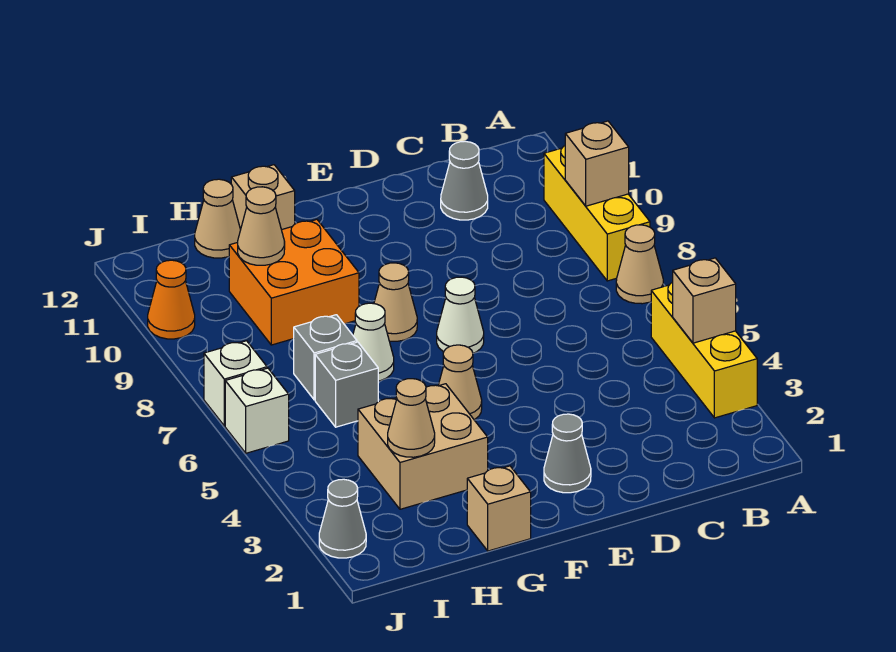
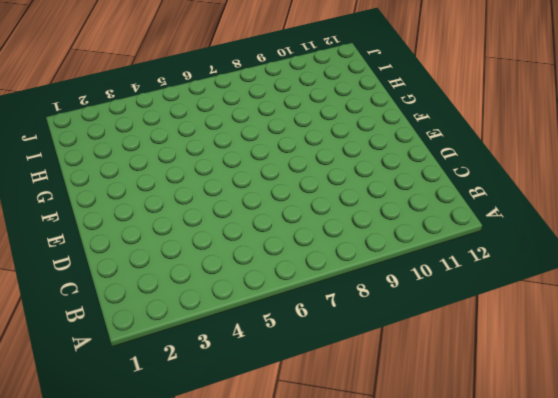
none -> yellow brick A3:A5 level 1
none -> tan cone A7 level 1
none -> yellow brick A8:A10 level 1

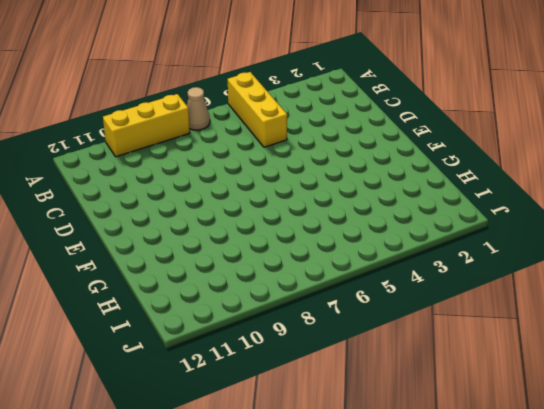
yellow brick A5:C5 level 1 -> yellow brick A3:A5 level 1
none -> grey cone C11 level 1
none -> grey cone E2 level 1
none -> white cone E7 level 1

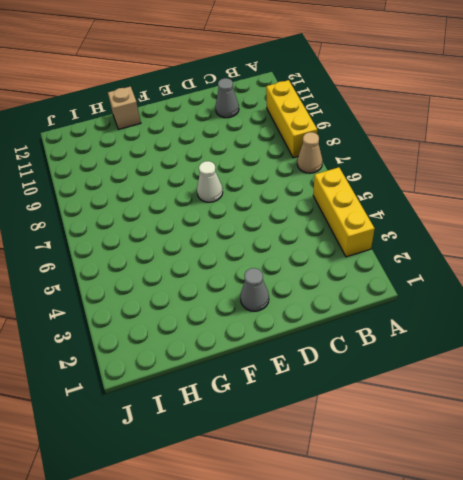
none -> tan cone F5 level 1
none -> tan cone F8 level 1
none -> tan brick G1 level 1

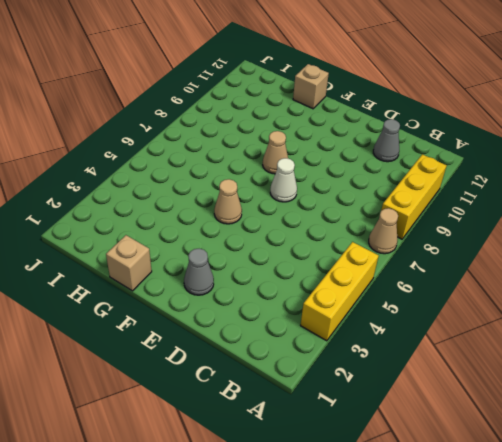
none -> tan brick G3:H4 level 1
none -> white cone G7 level 1
none -> orange brick G9:H10 level 1

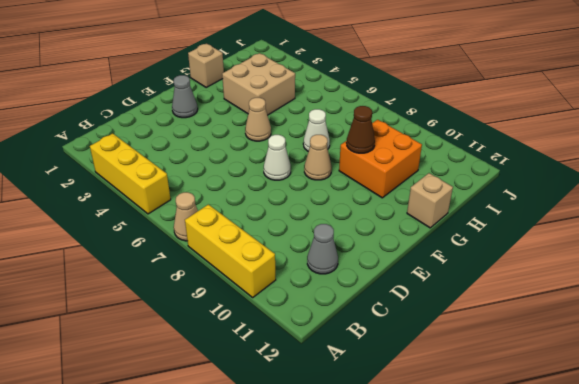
brown cone G9 level 2 -> none
none -> grey brick H6 level 1
none -> grey brick H7 level 1
none -> tan cone H12 level 1

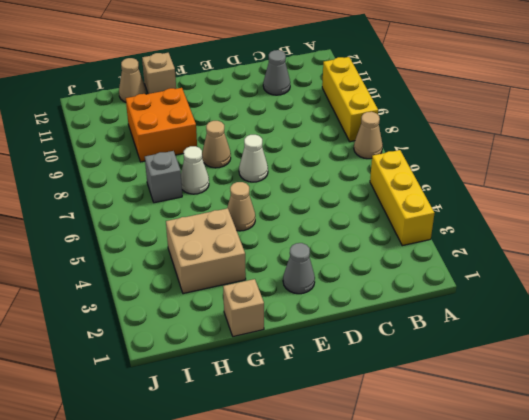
none -> grey brick H6 level 1
none -> grey cone J2 level 1
none -> white brick J6 level 1

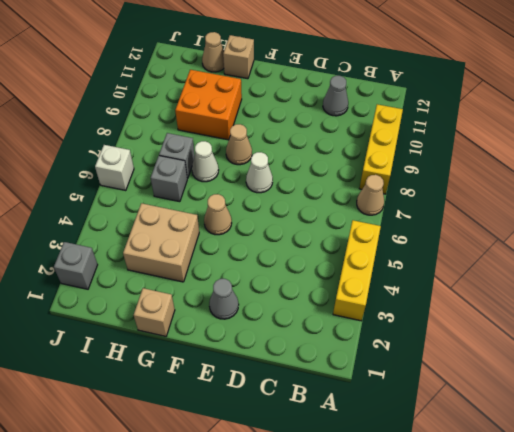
grey brick J2 level 1 -> grey cone J2 level 1
none -> white brick J7 level 1
none -> orange cone J10 level 1
none -> tan brick A4 level 2

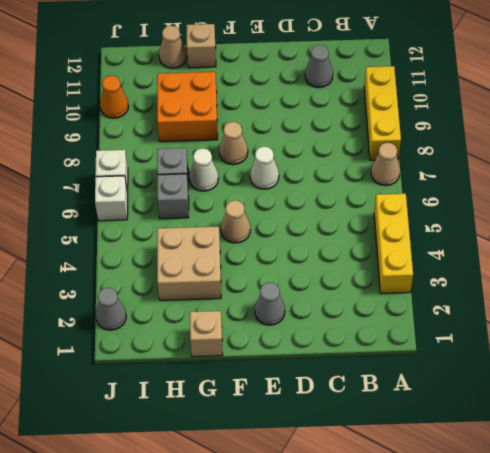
none -> tan brick A4 level 2
none -> tan brick A9 level 2
none -> tan cone H3 level 2

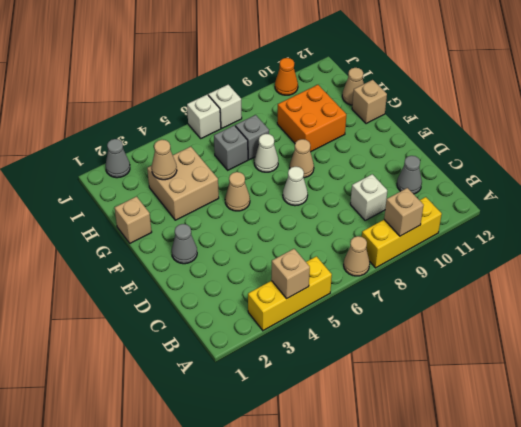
white brick C9 level 1 -> none
none -> tan cone H10 level 2

